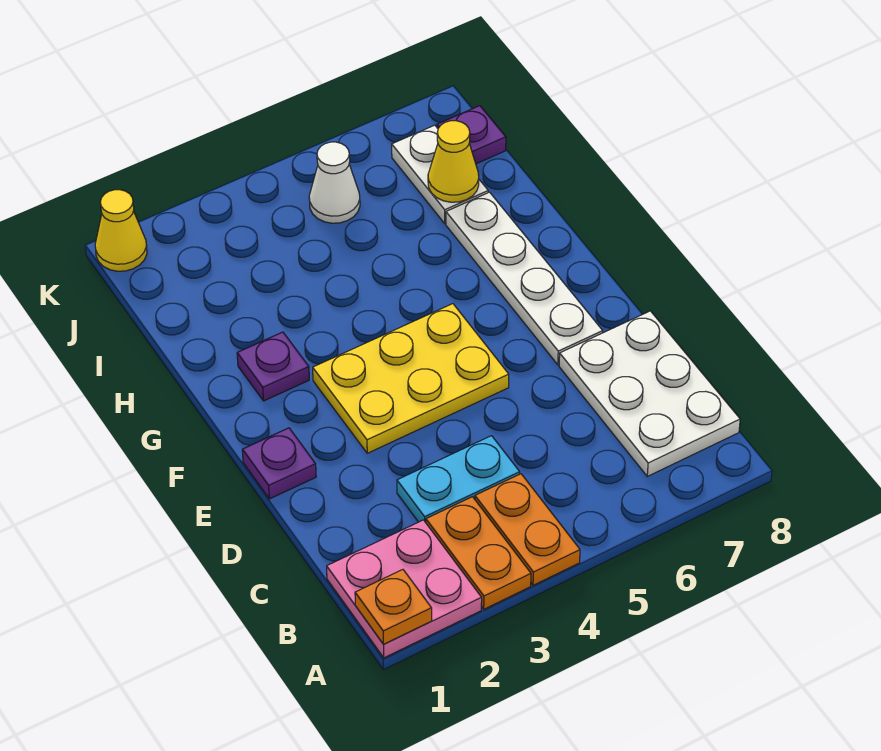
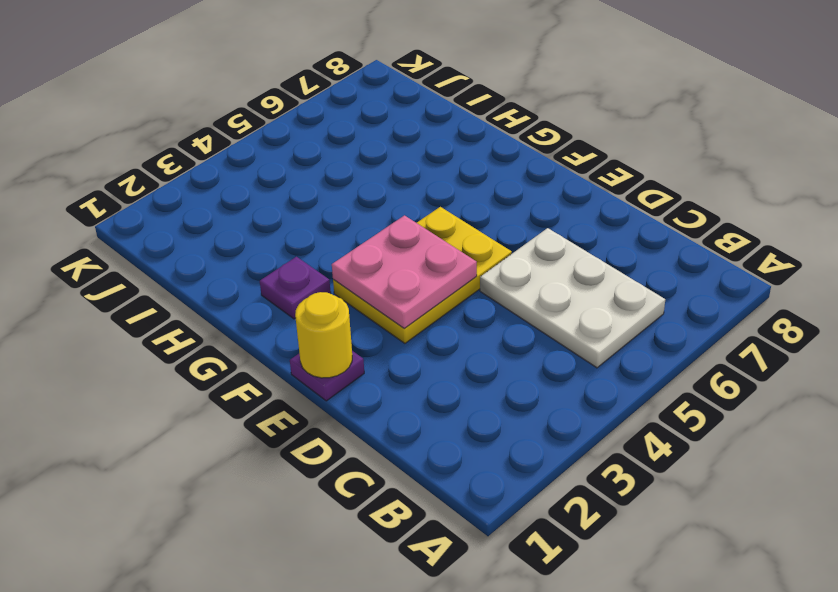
white plate B5:D6 level 1 -> white plate B7:D8 level 1
yellow round brick E1 level 2 -> none
pink plate E3:F4 level 2 -> pink plate A1:B2 level 1
none -> orange plate A3:B3 level 1
none -> orange plate A4:B4 level 1
none -> cyan plate C3:C4 level 1

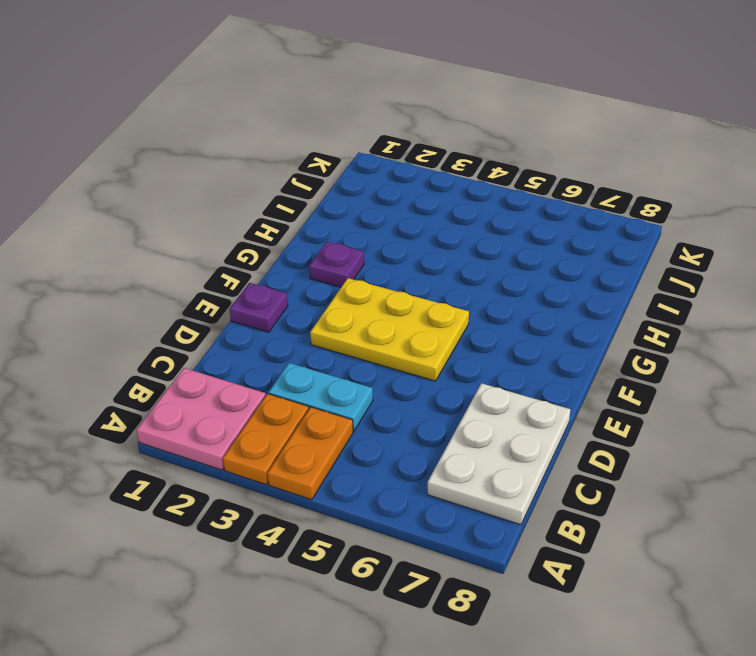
none -> white plate E7:H7 level 1
none -> white plate I7:J7 level 1
none -> white cone J5 level 1

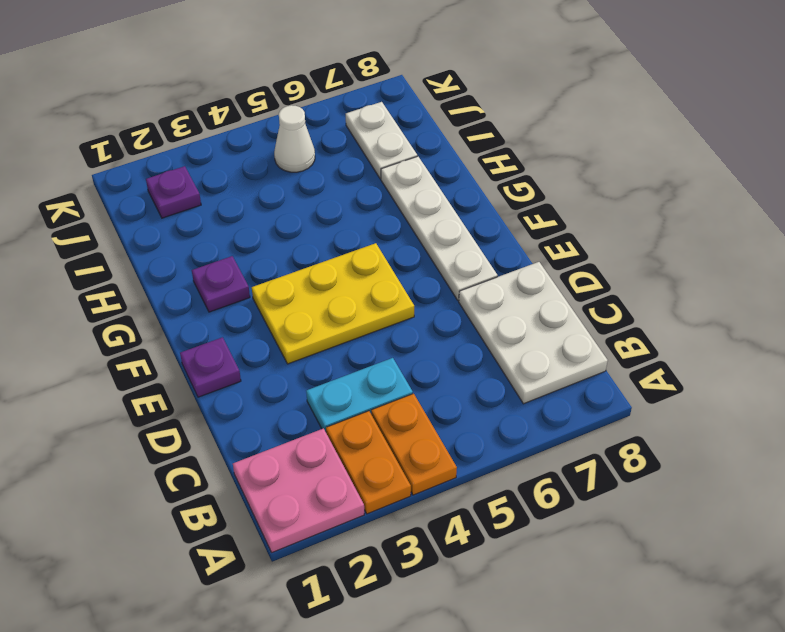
purple plate J2 level 1 -> purple plate J8 level 1
none -> yellow cone K1 level 1
none -> orange plate A1 level 2
none -> yellow cone I7 level 2

